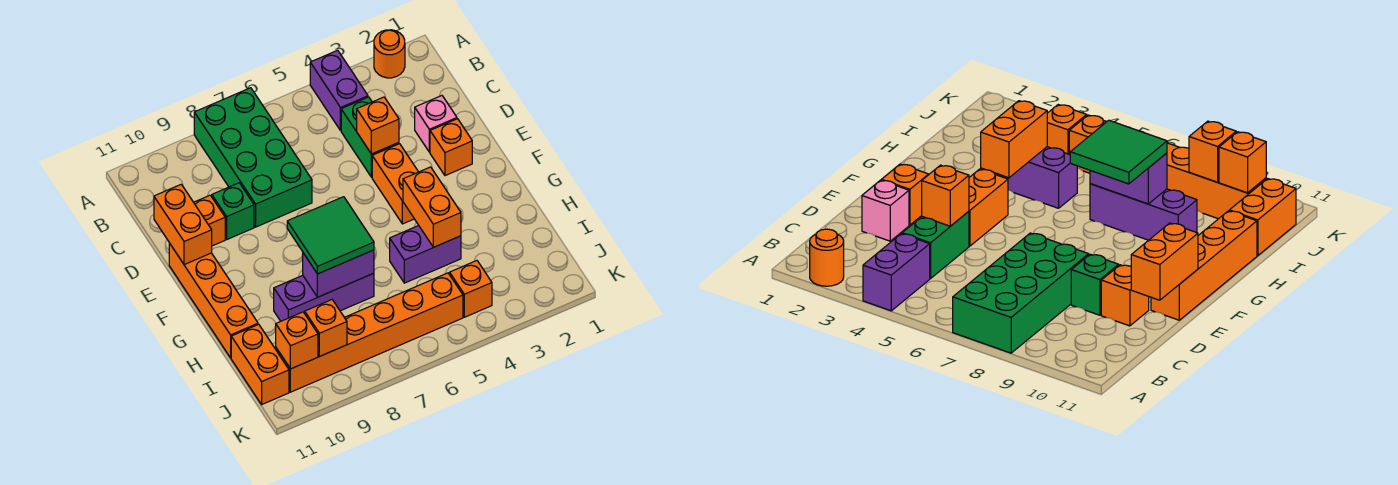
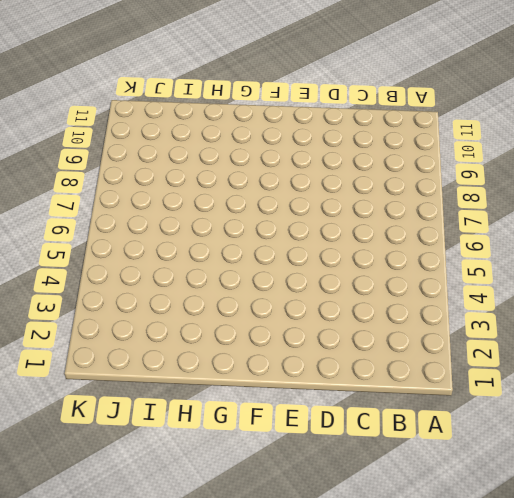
none -> orange round brick A2 level 1
none -> purple brick A4:B4 level 1
none -> green brick A7:D8 level 1

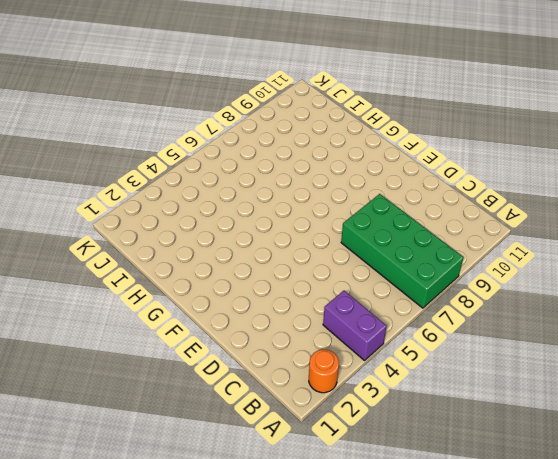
none -> green brick C4:D4 level 1
none -> pink brick D2 level 1
none -> green brick D9 level 1

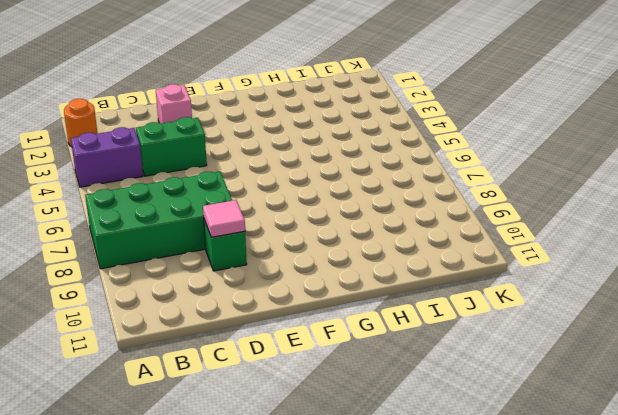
pink tile D9 level 2 -> none
none -> orange brick D10 level 1
none -> orange brick E2 level 1
none -> orange brick E4:F4 level 1

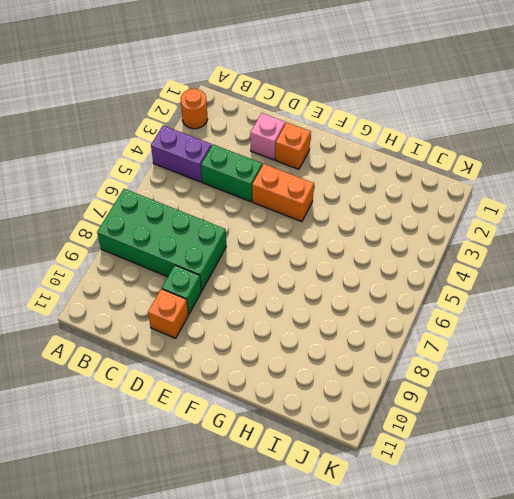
none -> orange brick E11:H11 level 1
none -> purple brick H4:H5 level 1
none -> purple brick H7:H9 level 1

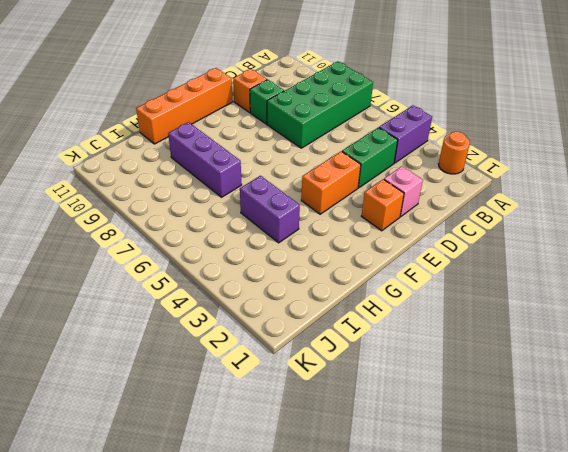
none -> orange brick I11:J11 level 1
none -> orange brick J4 level 1
none -> orange brick J5:J10 level 1

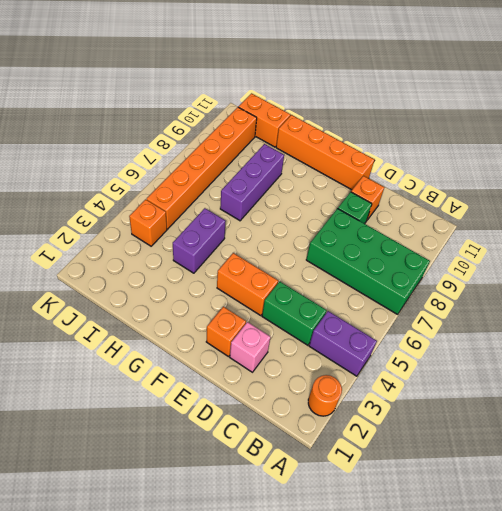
none -> orange brick D4 level 2
none -> orange brick D11:E11 level 2
none -> orange brick G4:H4 level 2

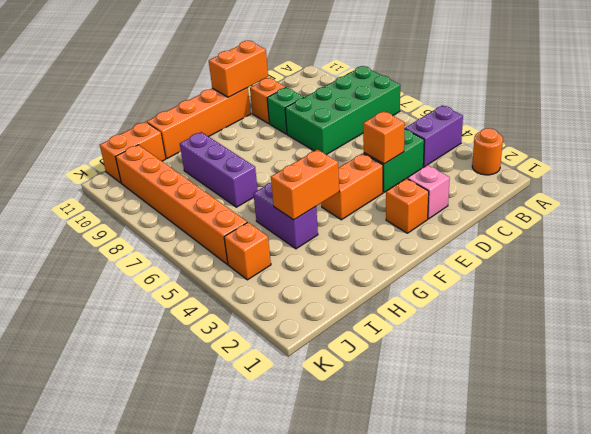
none -> purple brick H7:H8 level 2
none -> orange brick J9 level 2
none -> orange brick J10 level 2

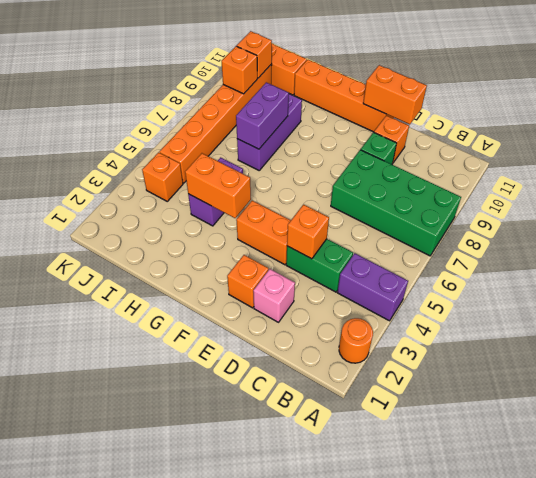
none -> green tile G7:H8 level 3

